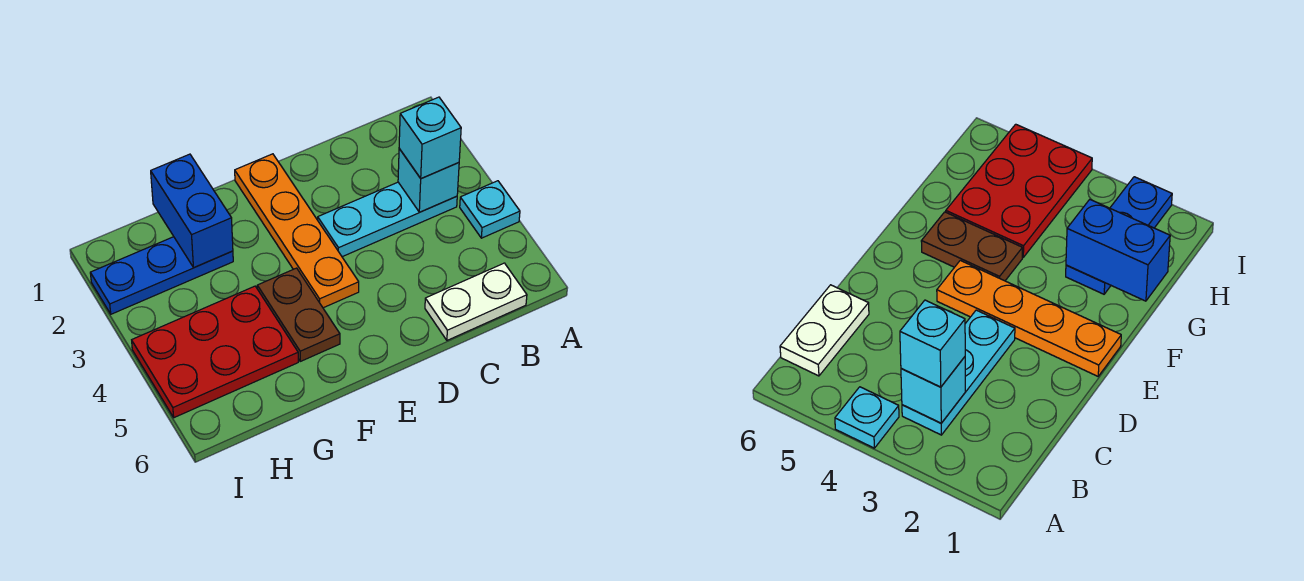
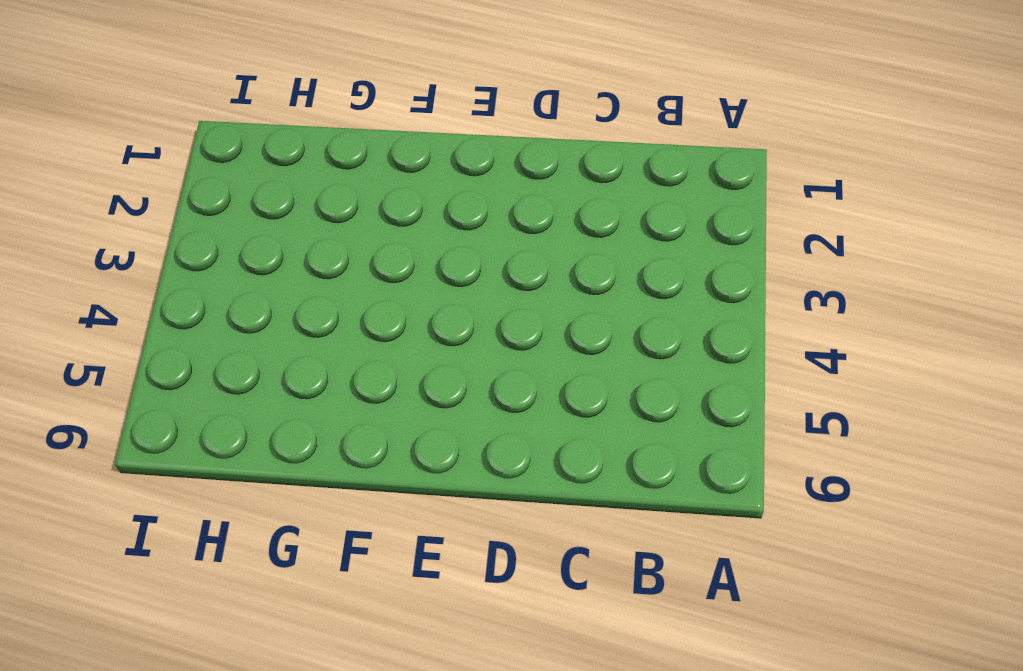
none -> cyan plate A4 level 1
none -> cyan plate B3:D3 level 1

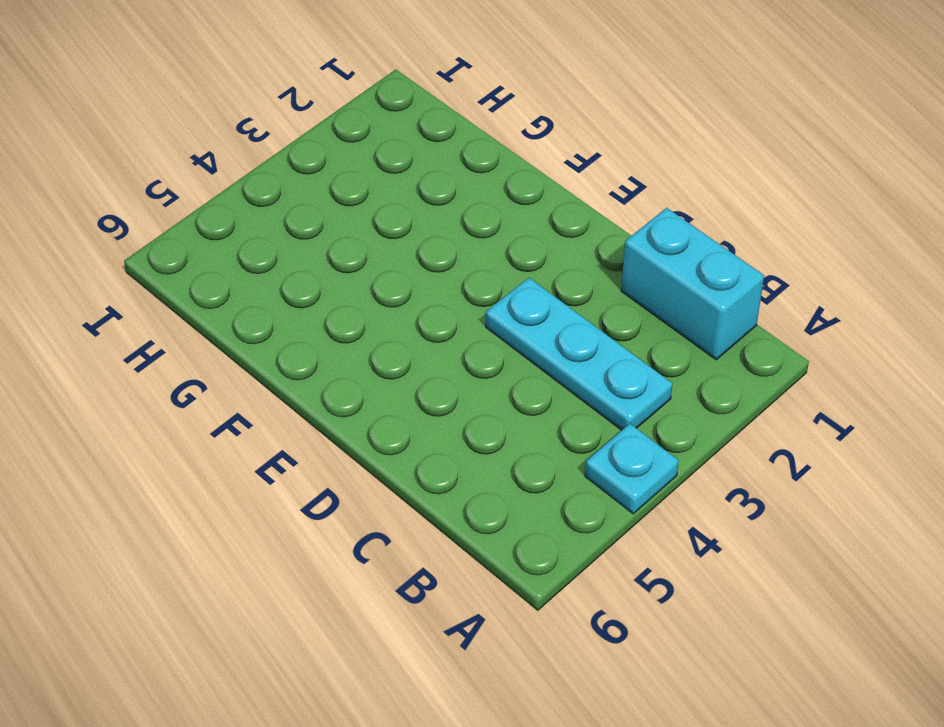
cyan brick B1:C1 level 1 -> none
none -> white plate B6:C6 level 1
none -> orange plate E1:E4 level 1

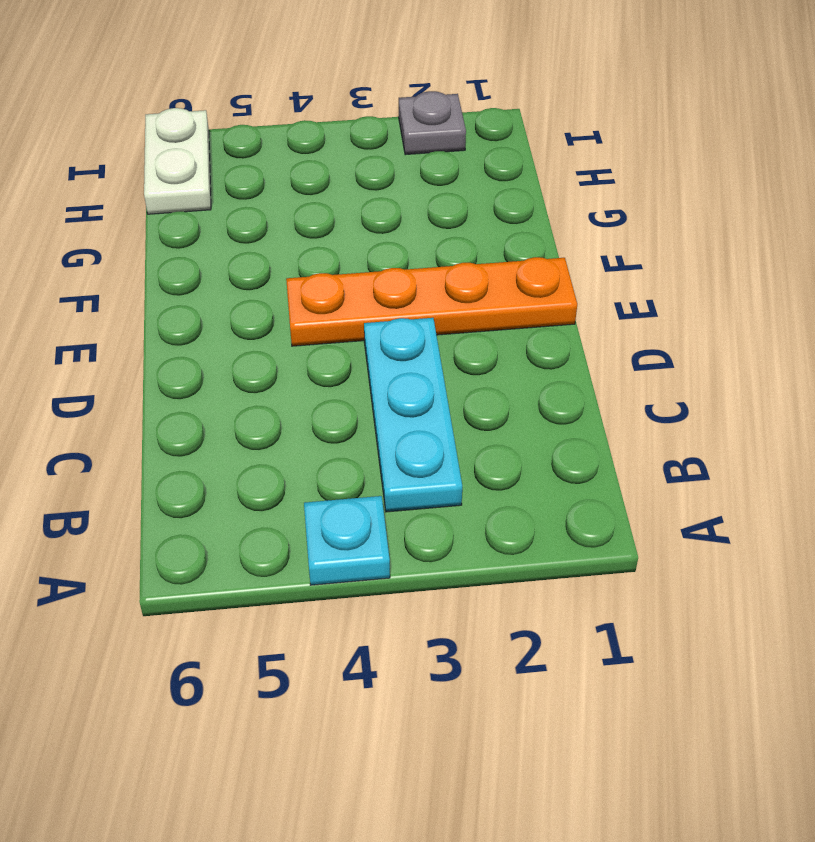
white plate H6:I6 level 1 -> white plate B6:C6 level 1
grey plate I2 level 1 -> blue plate G2:I2 level 1
none -> brown plate F4:F5 level 1
none -> red plate G4:I5 level 1

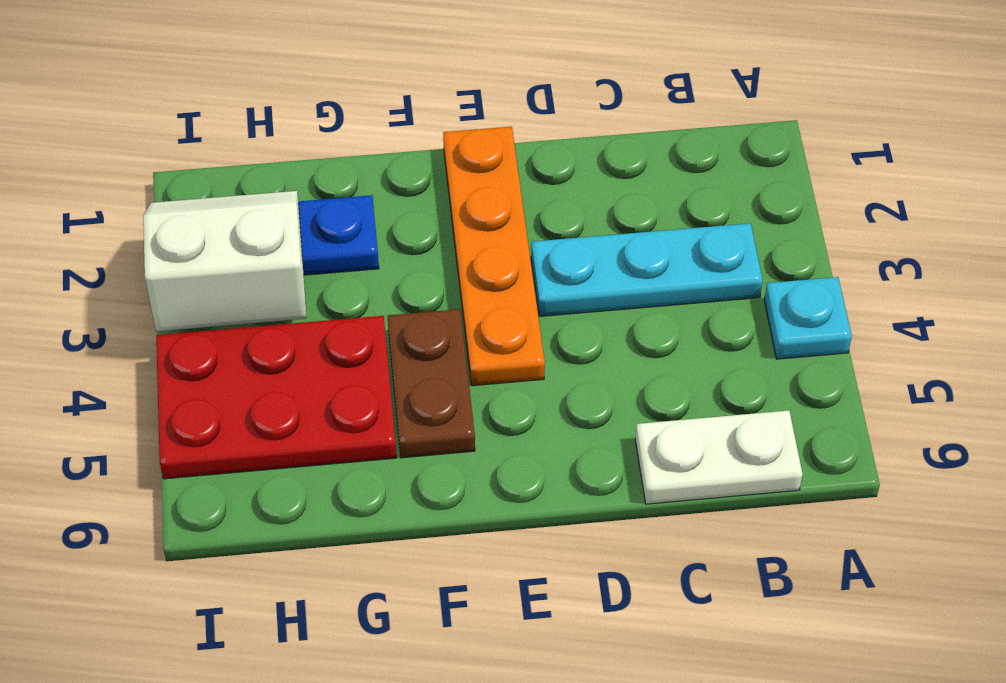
white slope H2:I3 level 2 top 3 -> none
none -> cyan brick B3 level 2
none -> blue brick G1:G2 level 2

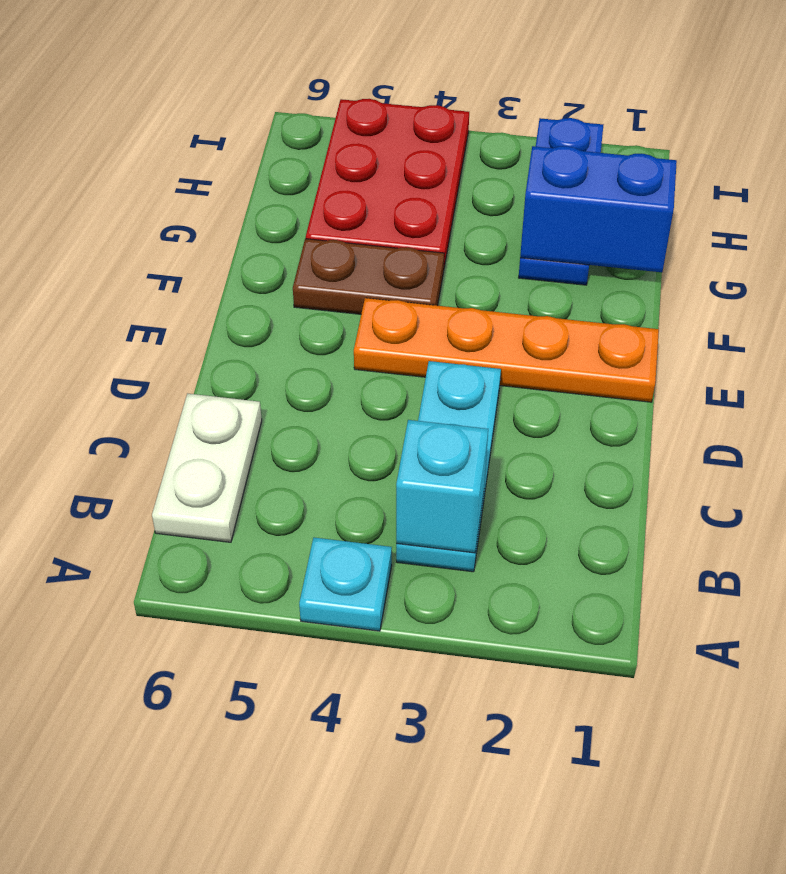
none -> cyan brick B3 level 3

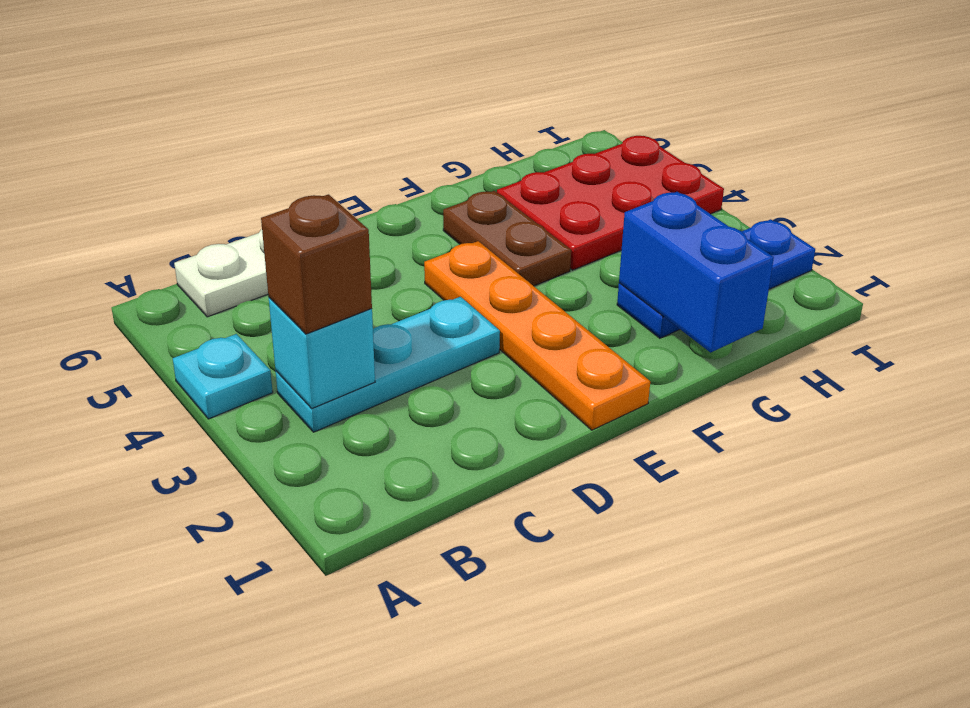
brown brick B3 level 3 -> cyan brick B3 level 3

